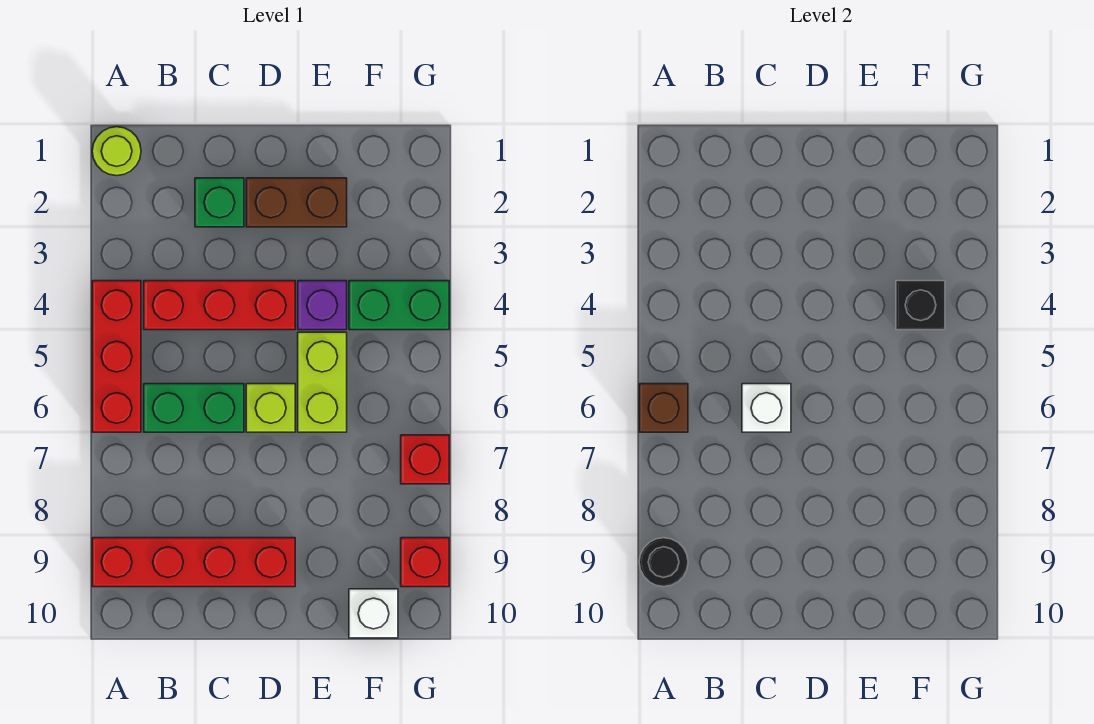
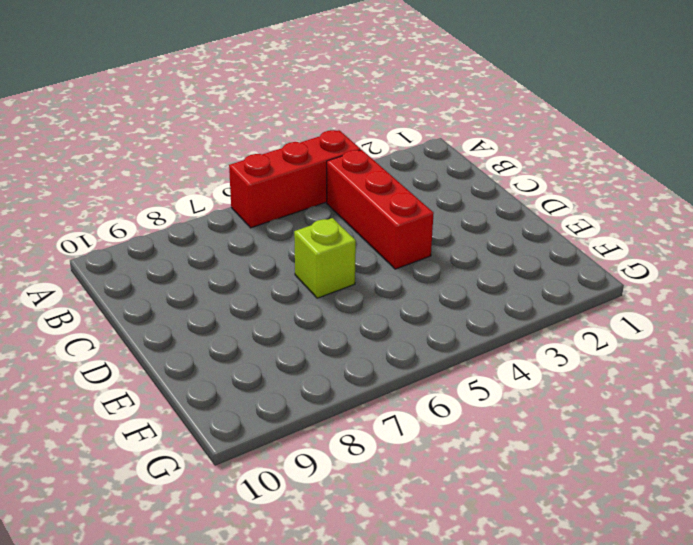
none -> lime round brick A1 level 1
none -> red brick A9:D9 level 1
none -> green brick B6:C6 level 1

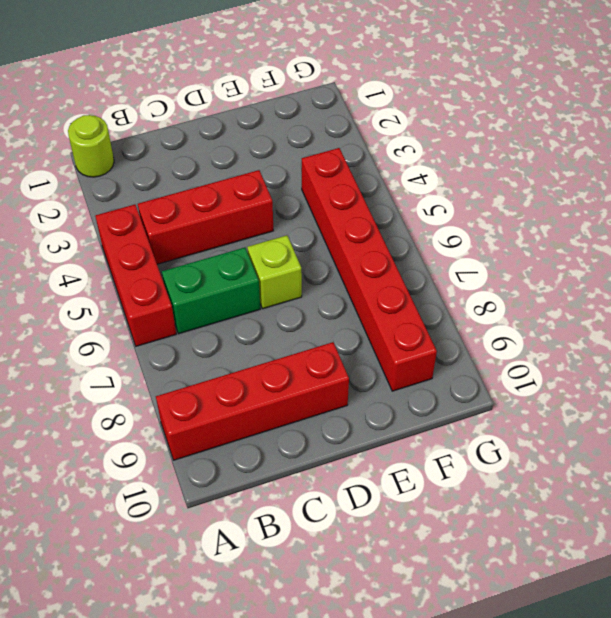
red brick F4:F9 level 1 -> green brick F4:G4 level 1
none -> green brick C2 level 1
none -> brown brick D2:E2 level 1
none -> purple brick E4 level 1

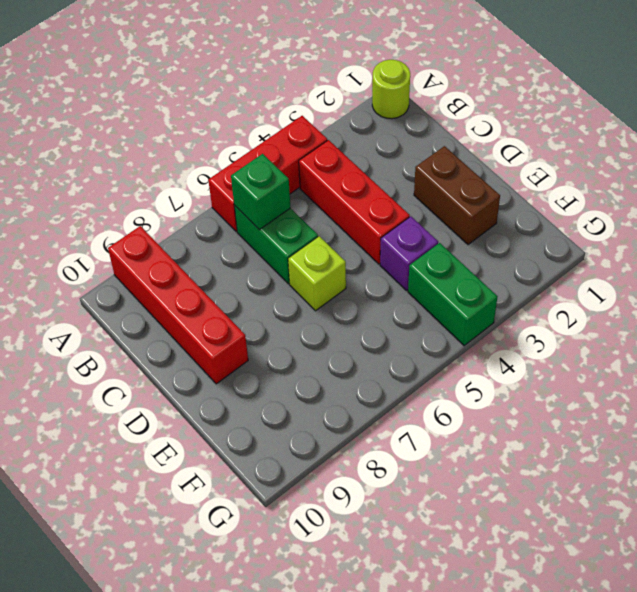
green brick B6 level 2 -> green brick C2 level 1
none -> lime brick E5:E6 level 1
none -> white brick F10 level 1
none -> red brick G7 level 1

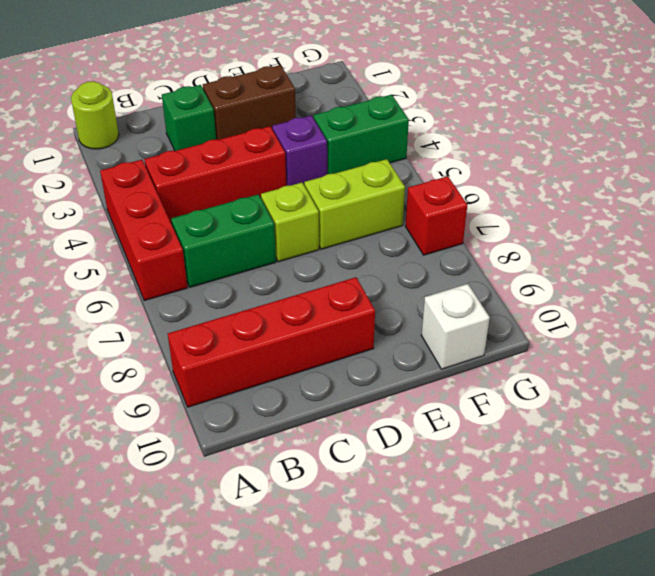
lime brick E6:F6 level 1 -> lime brick E5:E6 level 1
none -> red brick G9 level 1
none -> brown brick A6 level 2
none -> black round brick A9 level 2

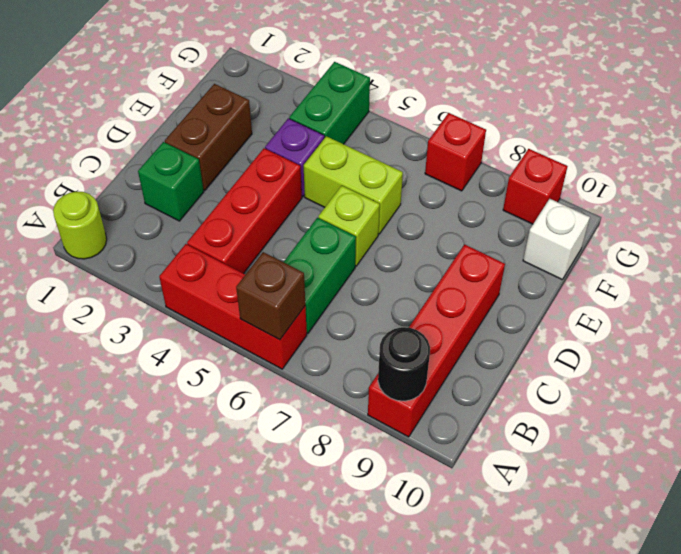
none -> white brick C6 level 2
none -> black brick F4 level 2

